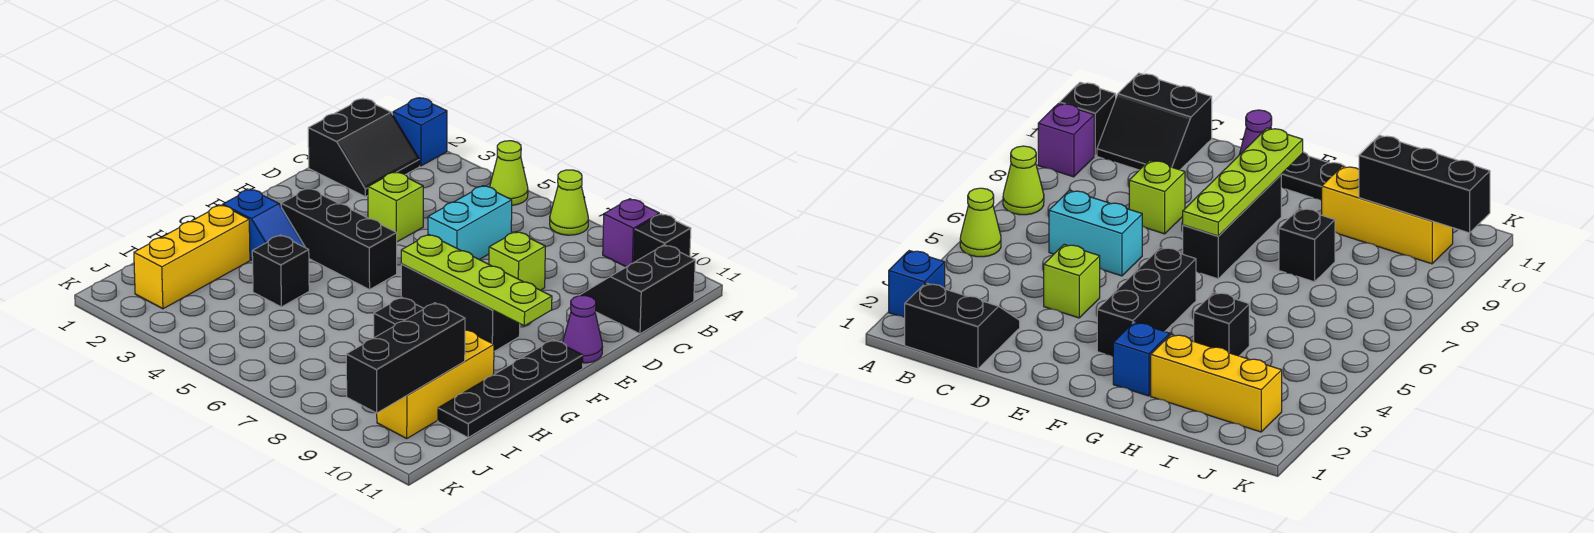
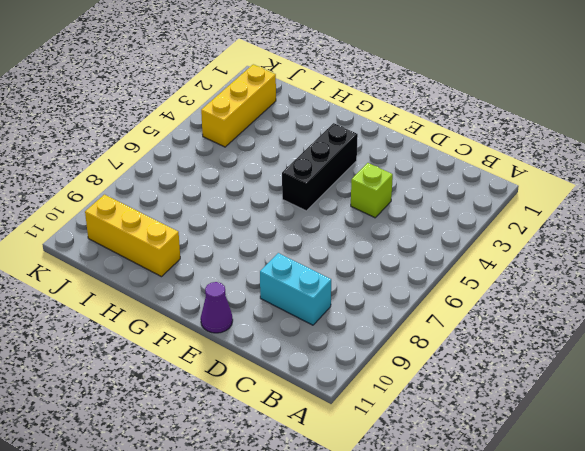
cyan brick C9:D9 level 1 -> cyan brick C6:D6 level 1
yellow brick J2:J4 level 1 -> yellow brick H2:J2 level 1
none -> blue brick A2 level 1
none -> lime cone A5 level 1
none -> lime cone A7 level 1

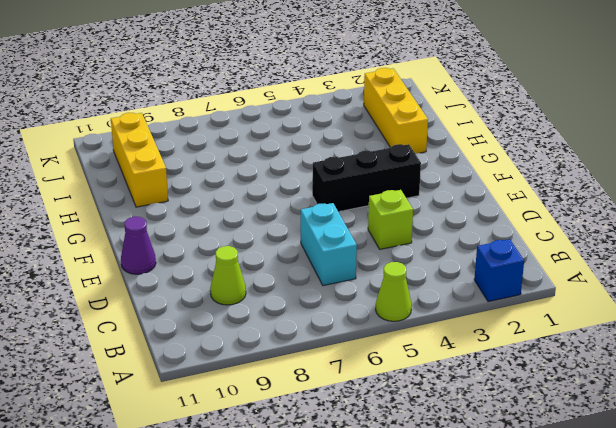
lime cone C9 level 1 -> lime cone A7 level 1
none -> purple brick A9 level 1
none -> black brick A10 level 1
none -> black slope B1:C2 level 1 top 1

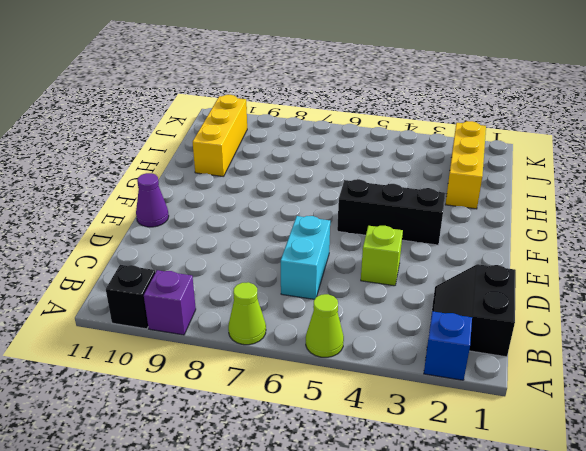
none -> black slope B10:C11 level 1 top 11
none -> lime brick D8 level 1
none -> black brick F7:F9 level 1

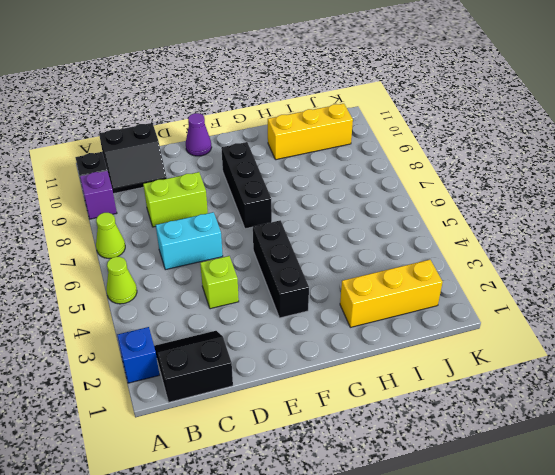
lime brick C8:D8 level 1 -> lime brick D8 level 1
none -> black plate F11:I11 level 1
none -> blue slope G2:G3 level 1 top 2
none -> black brick H4 level 1

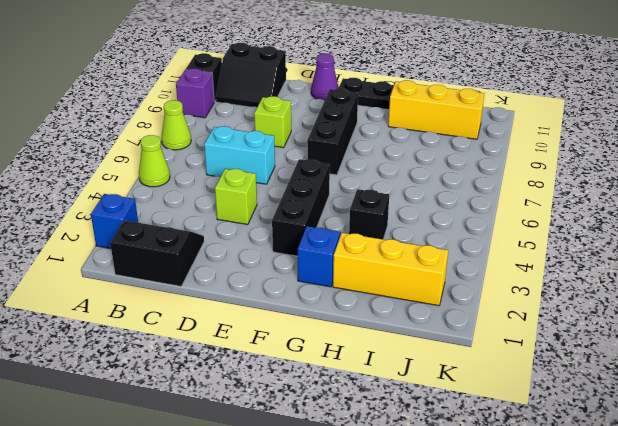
none -> black brick H8 level 1
none -> lime plate F7:F10 level 2
none -> black brick I10:K10 level 2

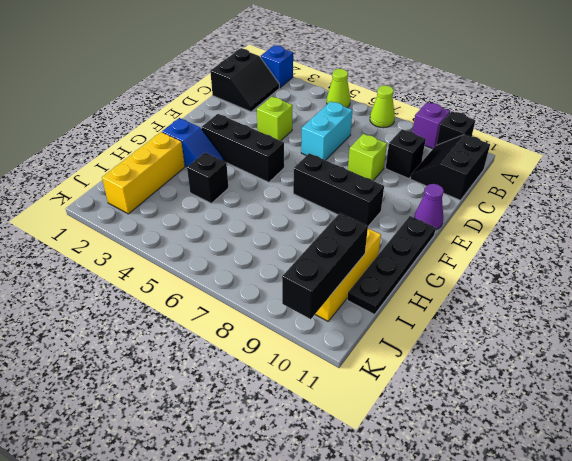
black brick C9 level 1 -> black brick H8 level 1
none -> lime plate F7:F10 level 2

